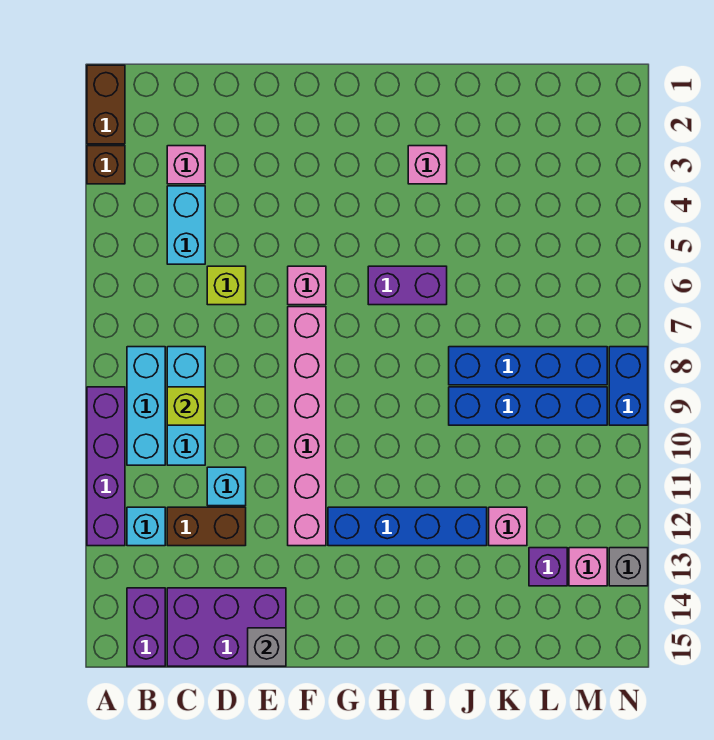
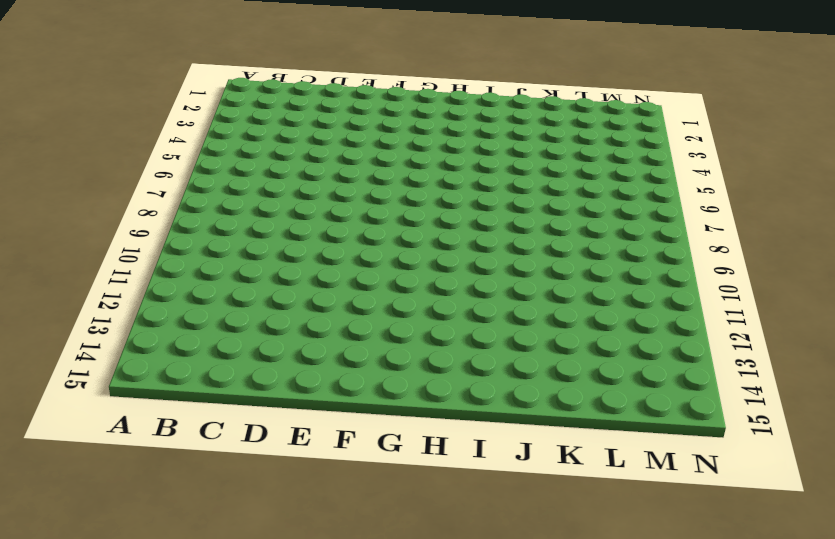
none -> brown brick A1:A2 level 1
none -> brown brick A3 level 1
none -> purple brick A9:A12 level 1

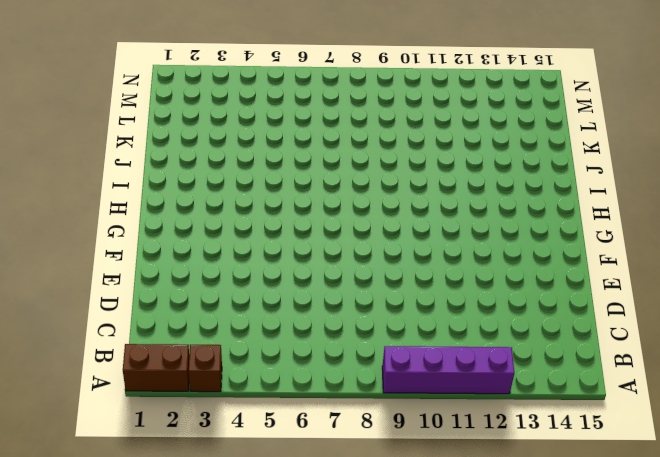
none -> cyan brick B8:B10 level 1
none -> cyan brick B12 level 1
none -> purple brick B14:B15 level 1

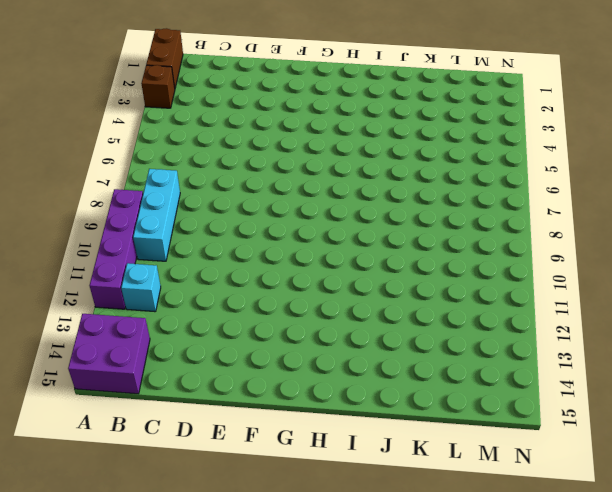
purple brick A14:B15 level 1 -> purple brick B14:B15 level 1
none -> pink brick C3 level 1
none -> cyan brick C4:C5 level 1
none -> cyan brick C8:C10 level 1

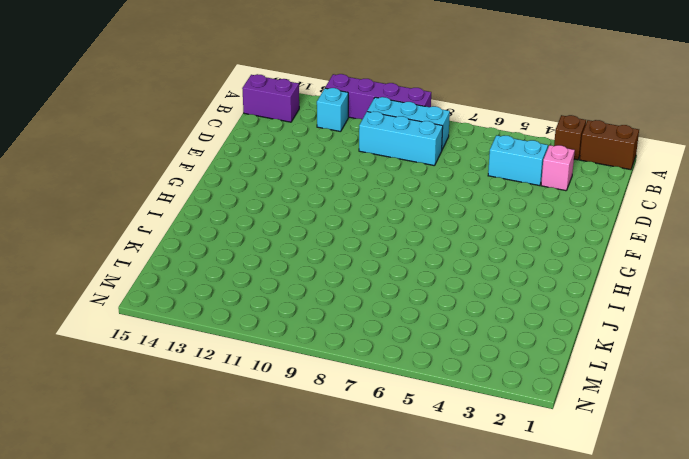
none -> brown brick C12:D12 level 1
none -> purple brick C14:E15 level 1
none -> lime brick D6 level 1

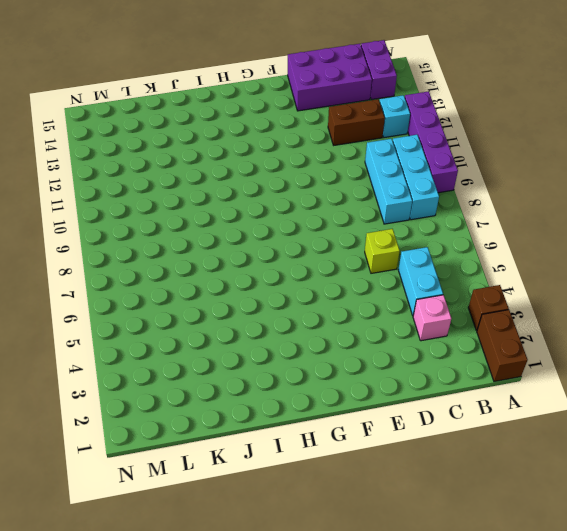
none -> cyan brick D11 level 1
none -> pink brick F6 level 1
none -> pink brick F7:F12 level 1

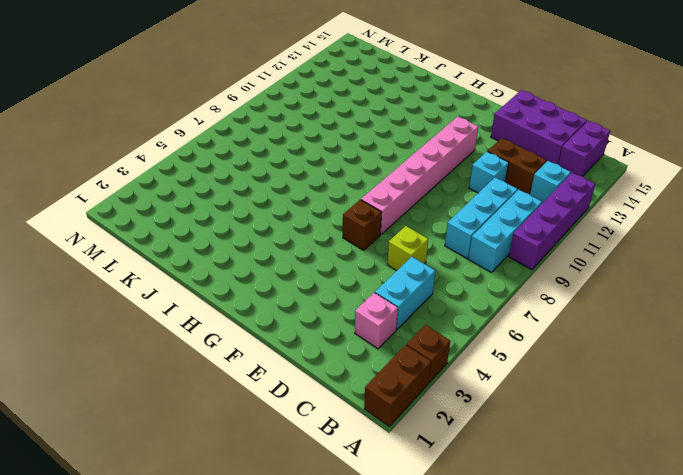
brown brick F6 level 1 -> pink brick F6 level 1
none -> blue brick G12:J12 level 1
none -> purple brick H6:I6 level 1
none -> pink brick I3 level 1

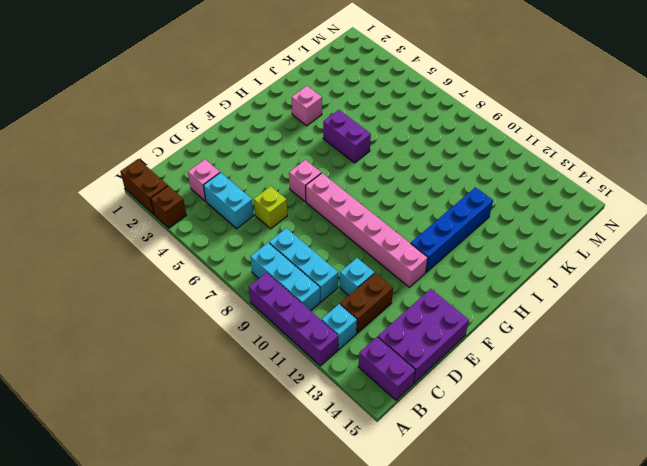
purple brick I5:I6 level 1 -> purple brick H6:I6 level 1
none -> blue brick J8:M8 level 1
none -> blue brick J9:M9 level 1
none -> pink brick K12 level 1

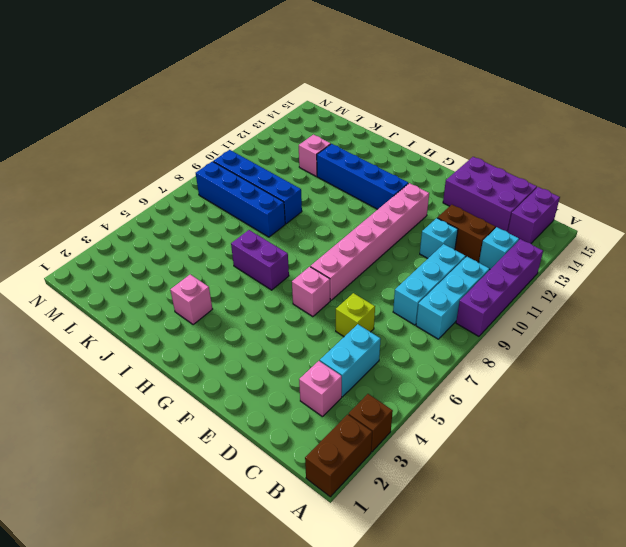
none -> purple brick L13 level 1
none -> pink brick M13 level 1
none -> blue brick N8:N9 level 1

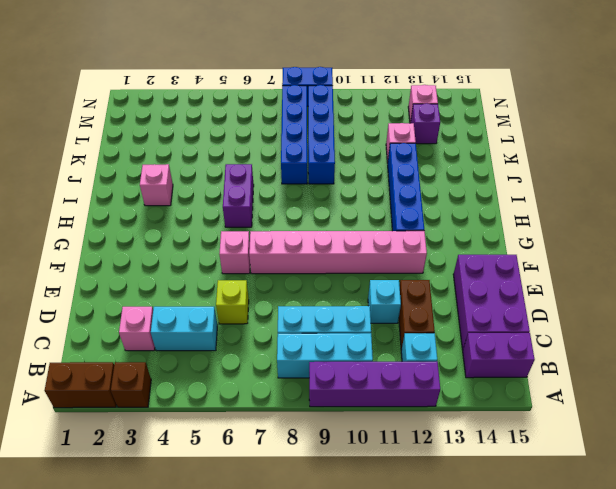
none -> grey brick N13 level 1
none -> lime brick C9 level 2
none -> grey brick E15 level 2

